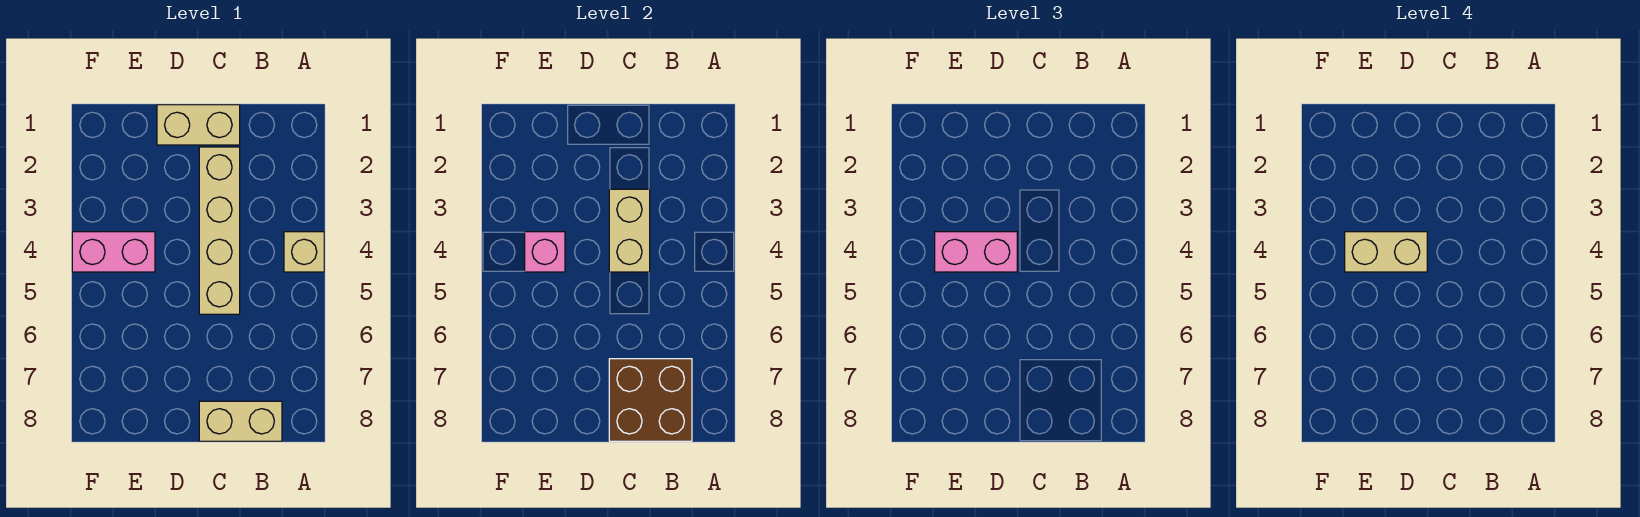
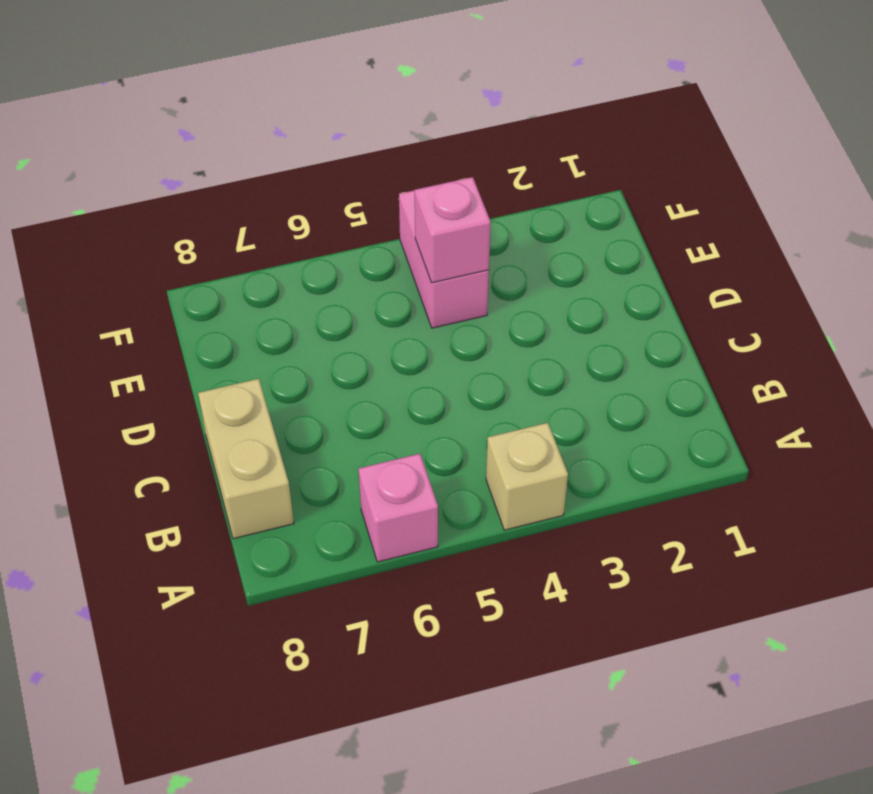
pink brick A6 level 1 -> none
none -> tan brick C1:D1 level 1
none -> tan brick C2:C5 level 1

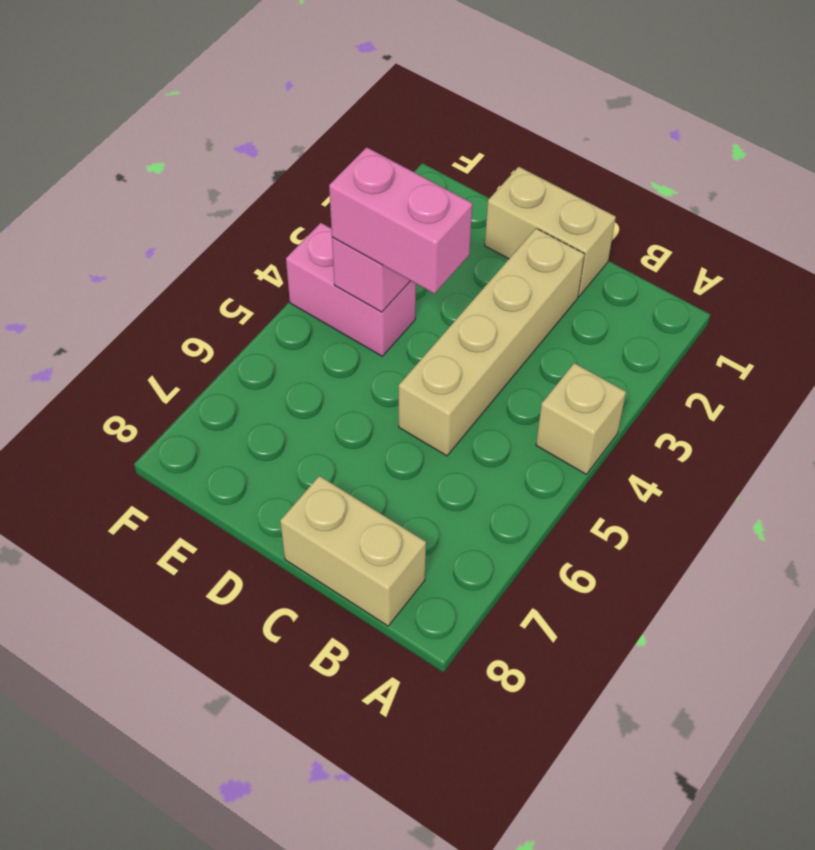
none -> brown brick B7:C8 level 2
none -> tan brick C3:C4 level 2

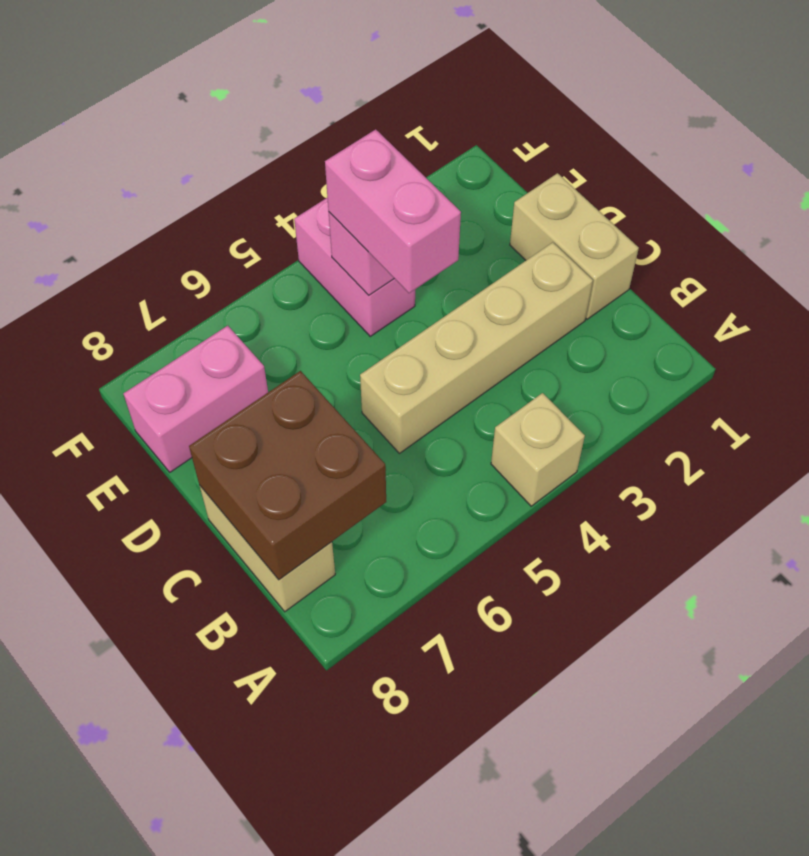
pink brick E7:E8 level 1 -> none
none -> tan brick C3:C4 level 2
none -> tan brick D4:E4 level 4

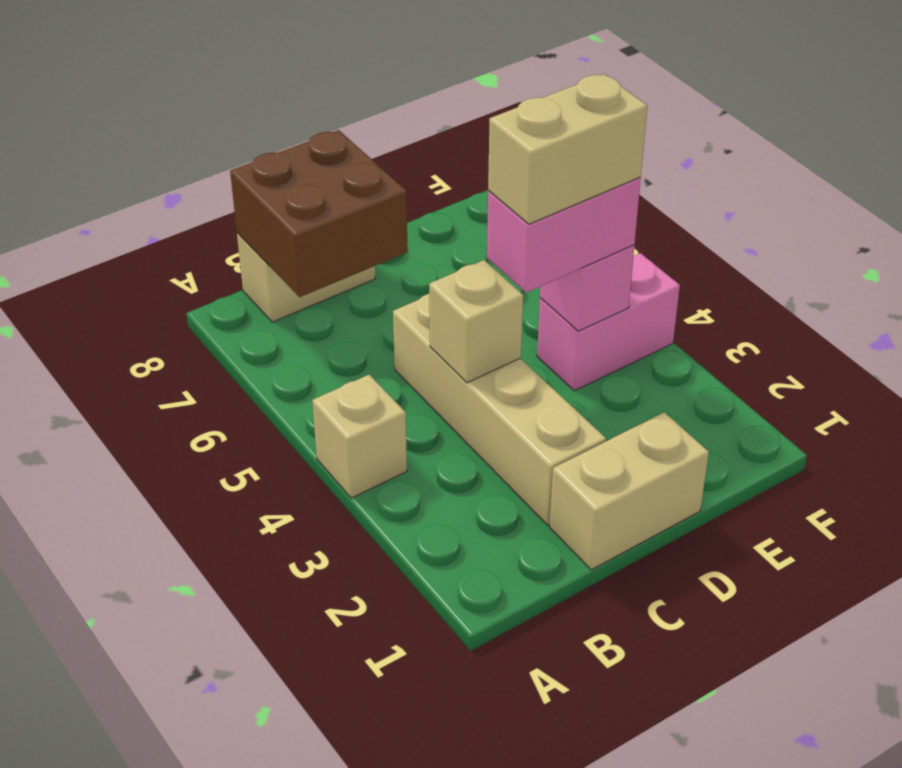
tan brick C4 level 2 -> tan brick C3:C4 level 2

